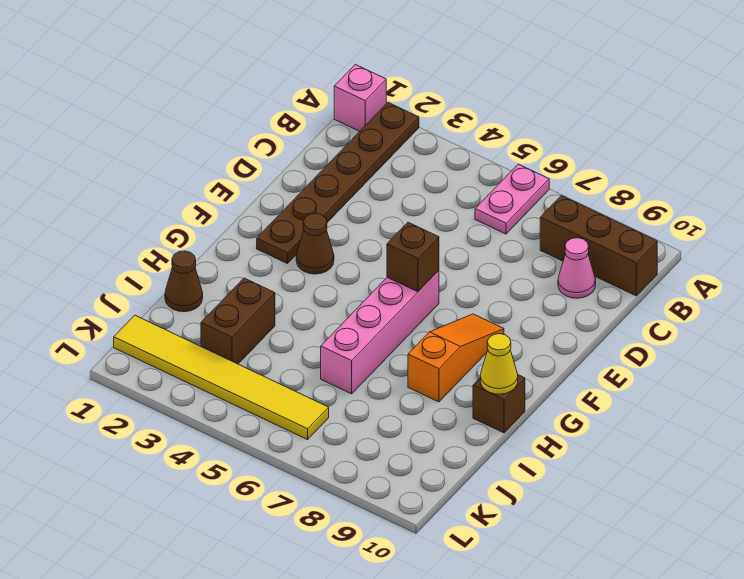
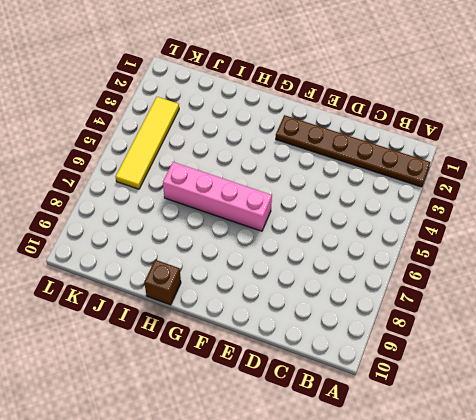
yellow tile K3:K6 level 1 -> yellow tile K1:K6 level 1
none -> pink brick A1 level 1
none -> pink plate A6:B6 level 1
none -> brown brick B8:B10 level 1

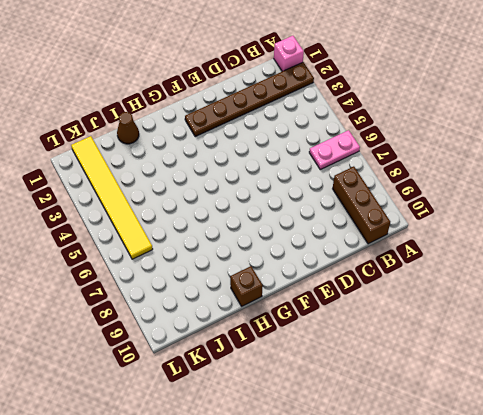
none -> pink cone C9 level 1
none -> brown cone F3 level 1
none -> pink brick F6:I6 level 1

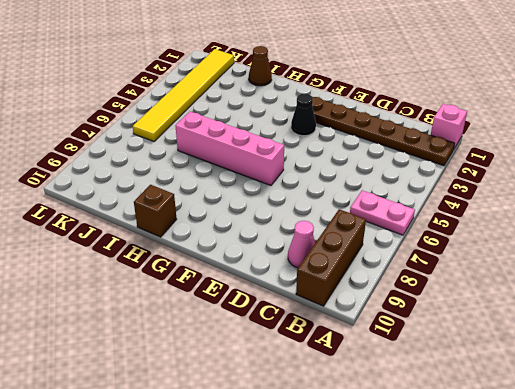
black cone F3 level 1 -> brown cone F3 level 1
none -> orange slope F8:H8 level 1 top H
none -> brown brick I3:J3 level 1
none -> brown brick F6 level 2

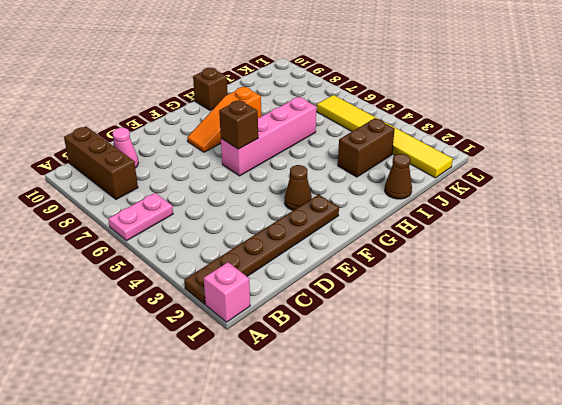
none -> yellow cone H10 level 2

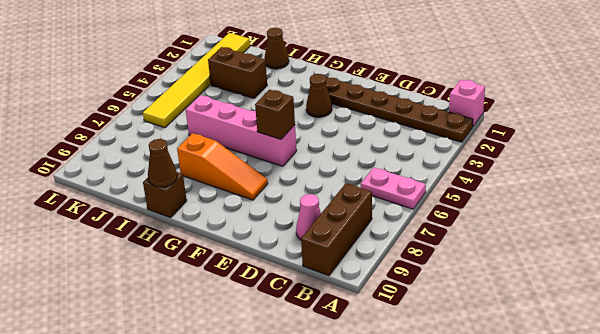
brown cone H10 level 2 -> yellow cone H10 level 2

